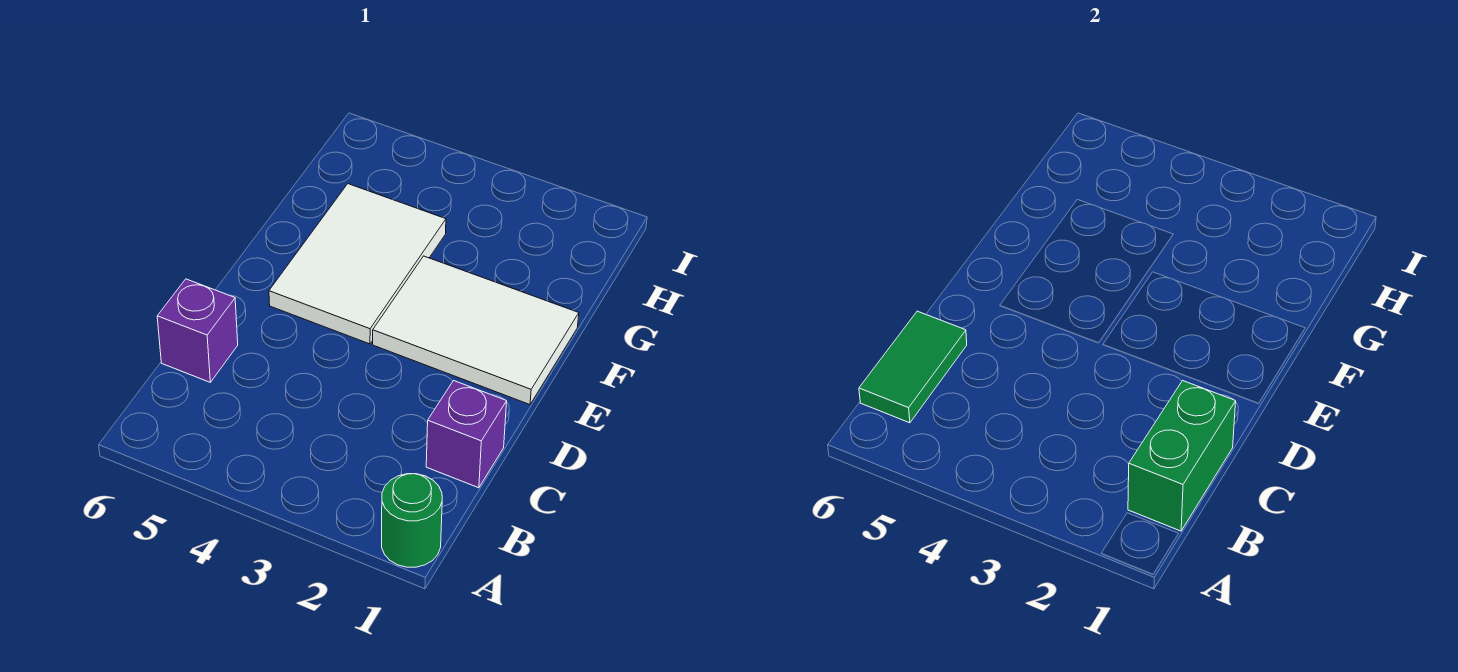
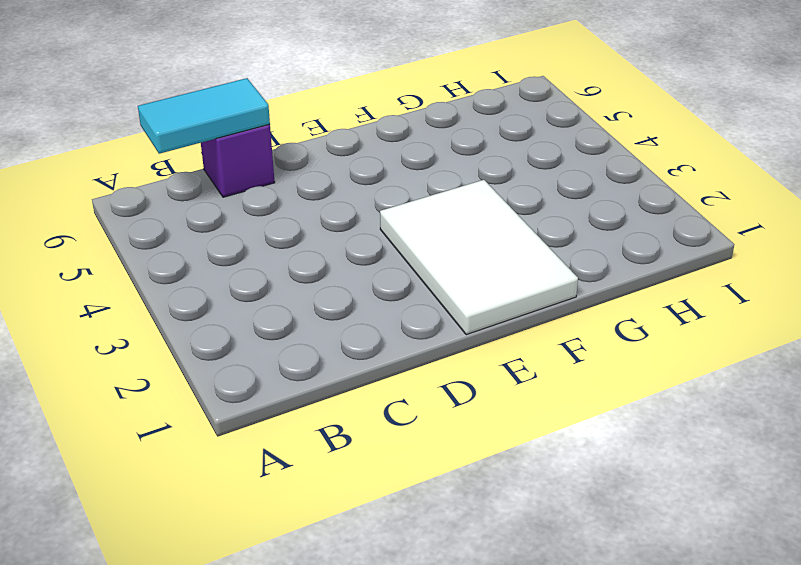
cyan tile B6:C6 level 2 -> green tile B6:C6 level 2
none -> green round brick A1 level 1
none -> purple brick C1 level 1

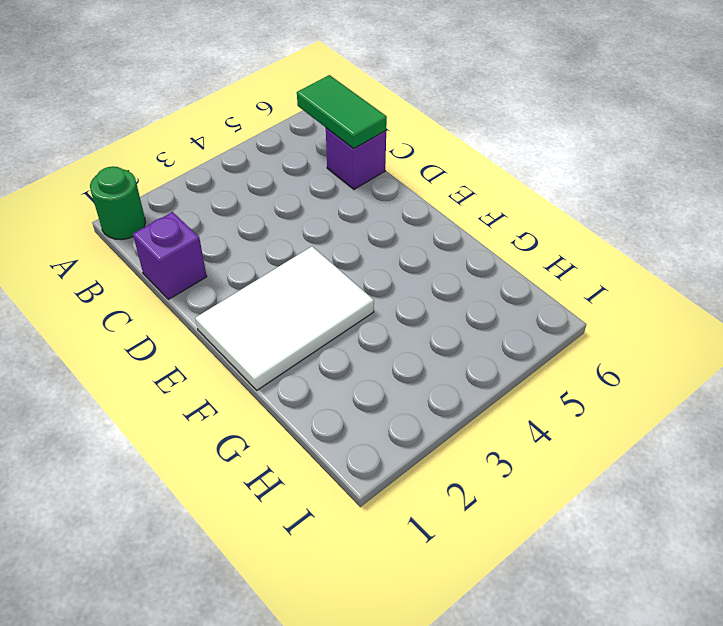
none -> white tile E4:G5 level 1
none -> green brick B1:C1 level 2

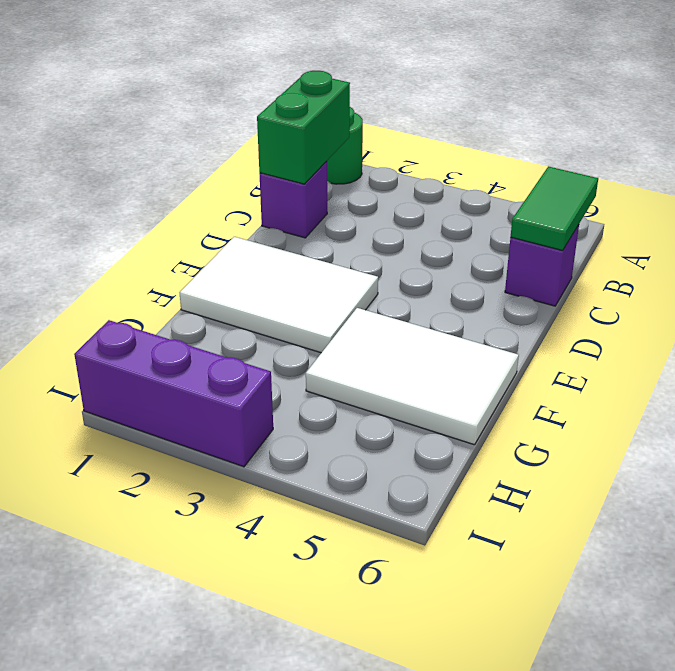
white tile F4:G6 level 1 -> white tile E4:G5 level 1
purple brick I1:I3 level 1 -> none

